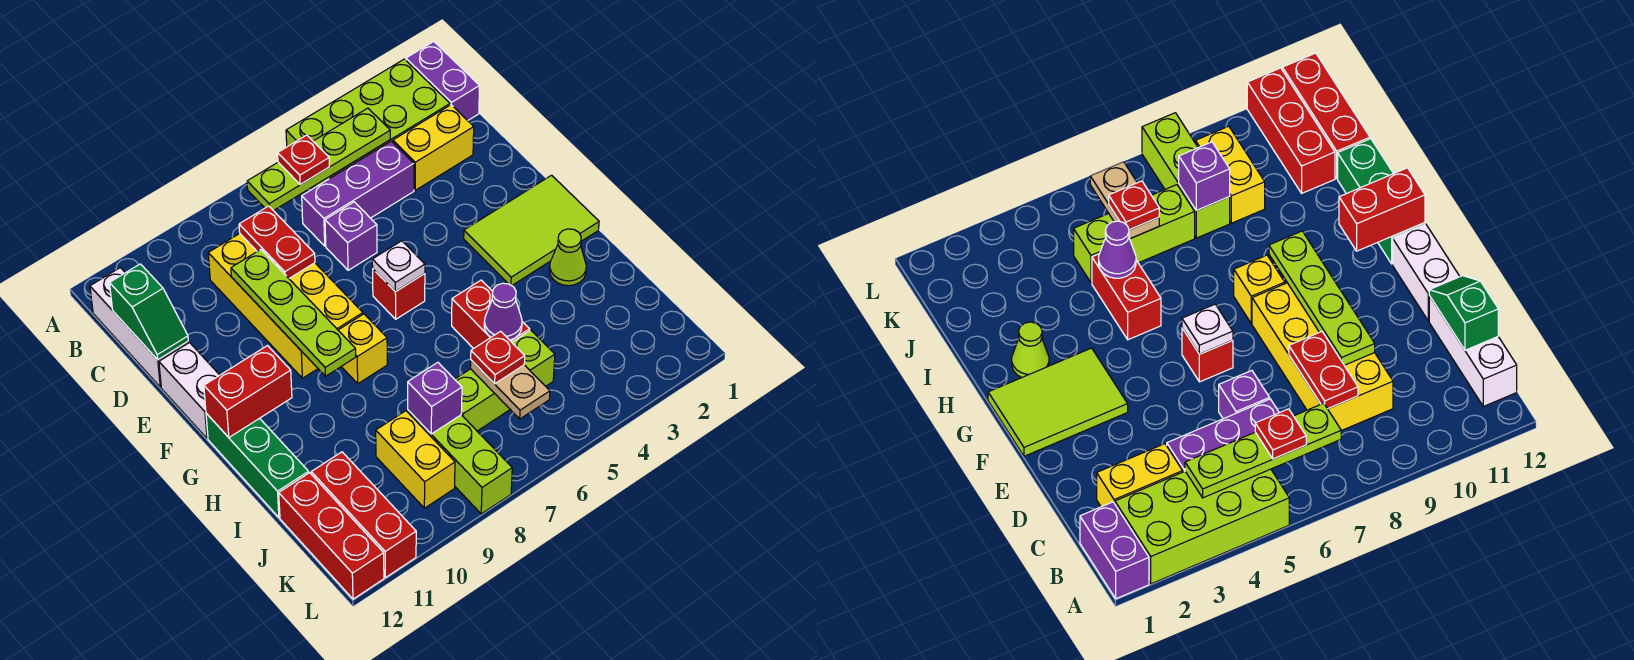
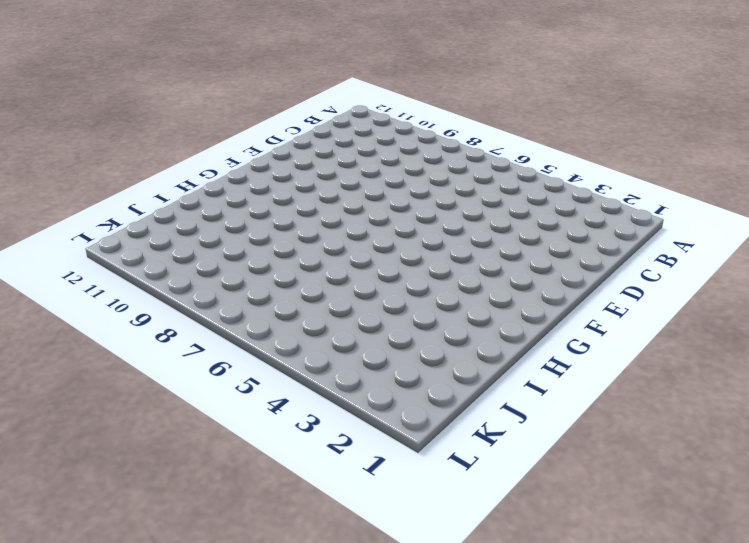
none -> purple brick A1:B1 level 1
none -> lime brick A2:B5 level 1
none -> white brick B12:D12 level 1
none -> yellow brick C2:C3 level 1

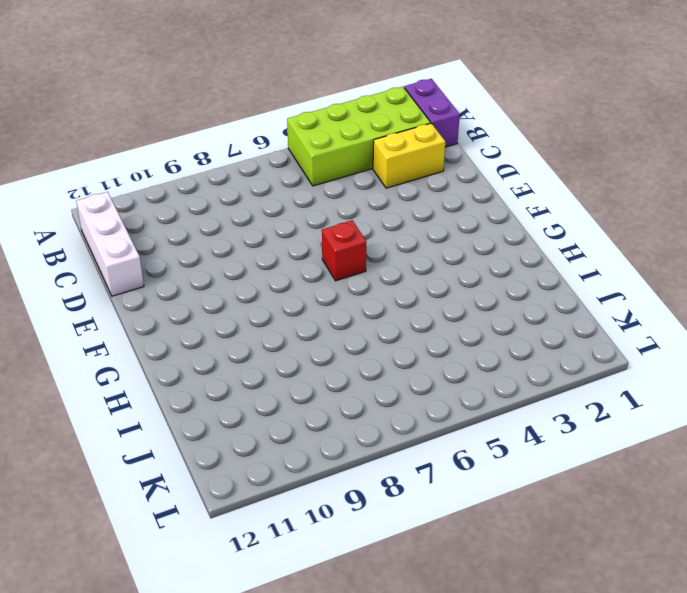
none -> purple brick C4:C6 level 1
none -> yellow brick C8:F9 level 1
none -> purple brick D6 level 1
none -> white brick E12:F12 level 1

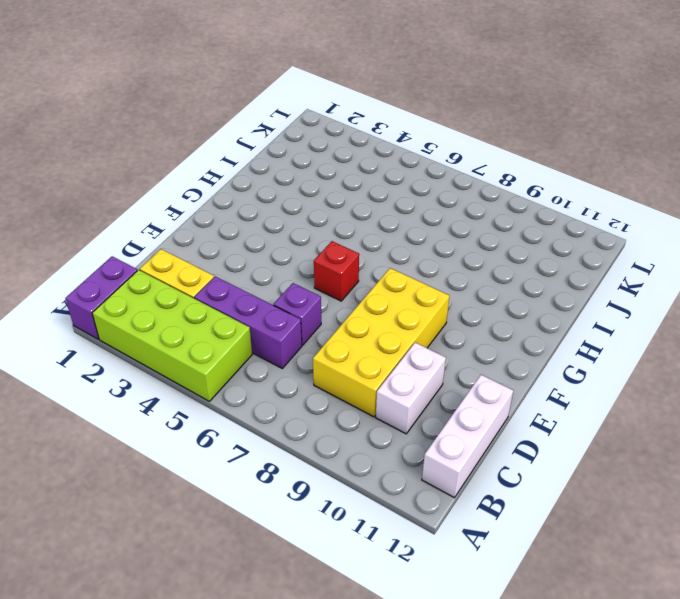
white brick C10:D10 level 1 -> white brick E12:F12 level 1
none -> lime tile F1:G3 level 1
none -> yellow brick G8 level 1
none -> green brick G12:I12 level 1
none -> lime cone H2 level 1

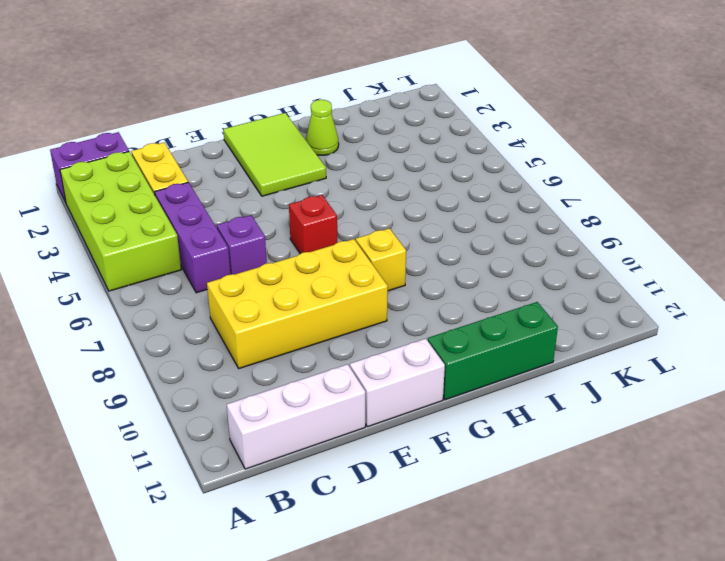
none -> red brick H5:I5 level 1
none -> lime brick J5:J7 level 1
none -> lime brick J8:L8 level 1
none -> yellow brick J9:K9 level 1

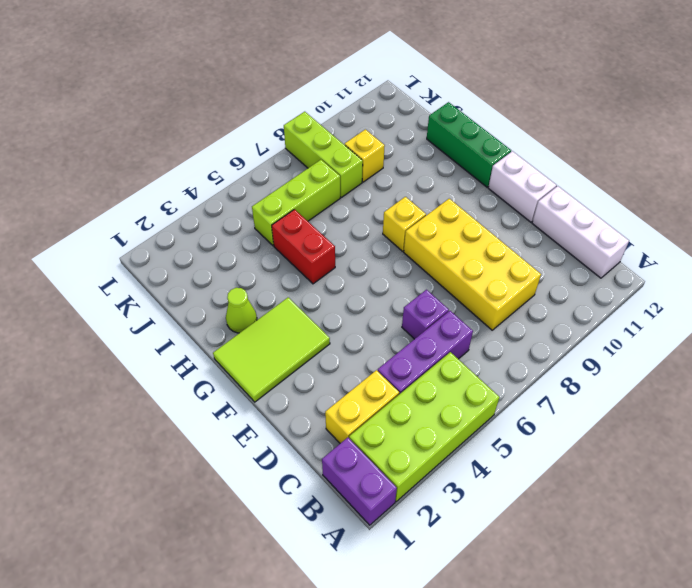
yellow brick J9 level 1 -> yellow brick J9:K9 level 1
none -> red brick F6 level 1
none -> red brick J11:L11 level 1
none -> red brick J12:L12 level 1
none -> lime plate B4:B7 level 2

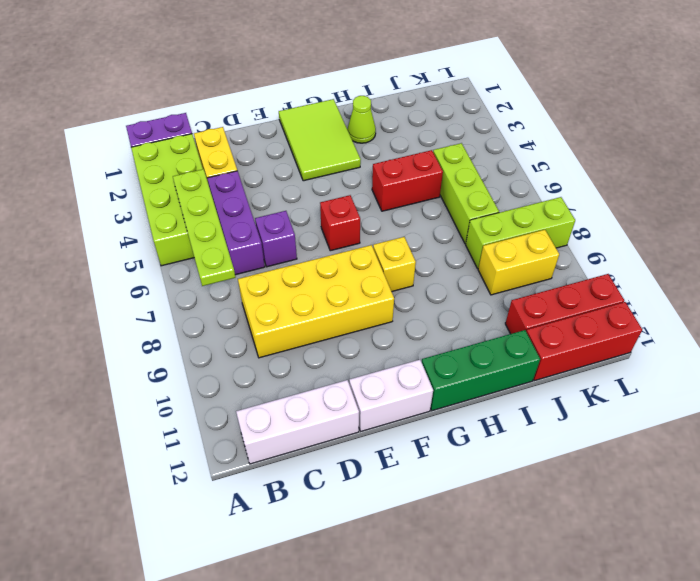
none -> red plate C8:D8 level 2
none -> green slope C12:D12 level 2 top C
none -> lime plate D9:G9 level 2
none -> white plate F6 level 2

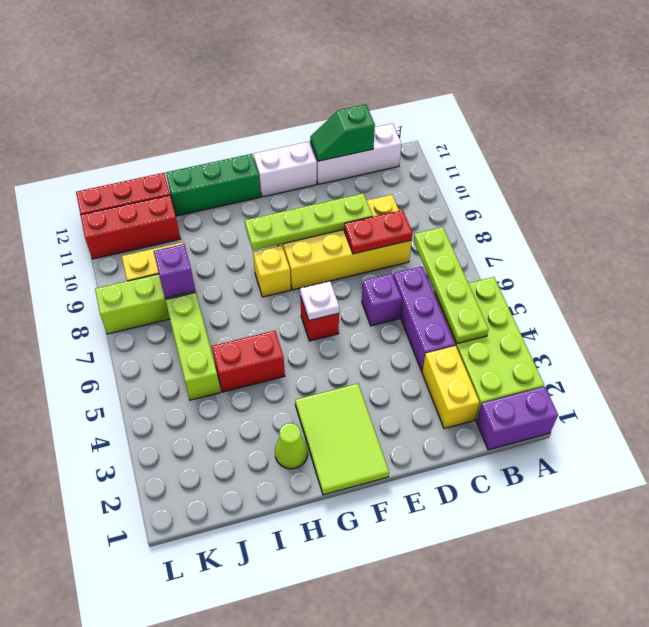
none -> red brick G11:G12 level 2
none -> purple cone I5 level 2
none -> tan plate J6:K6 level 2
none -> red plate B6 level 3

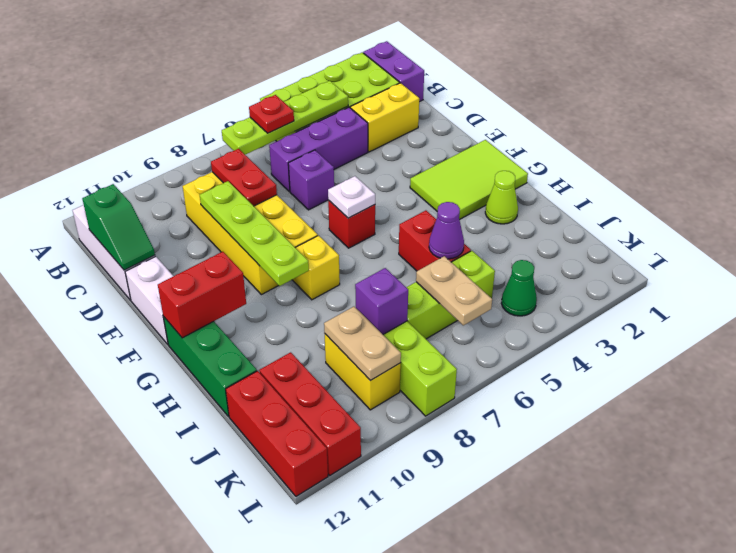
tan plate J9:K9 level 2 -> none
green cone K4 level 1 -> none
none -> red plate J6 level 3

